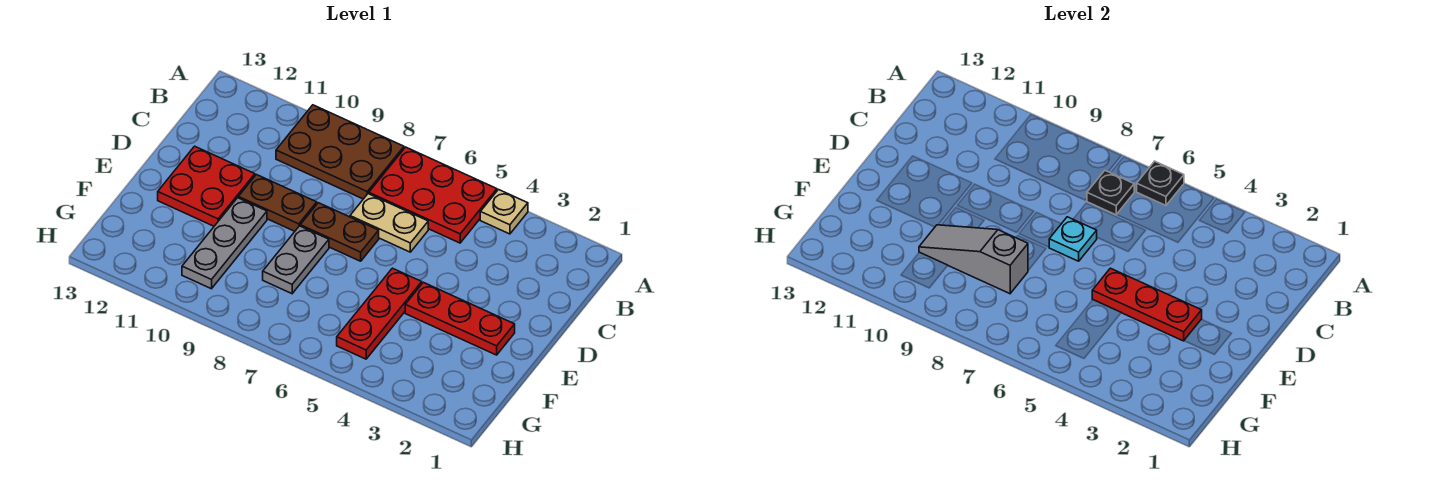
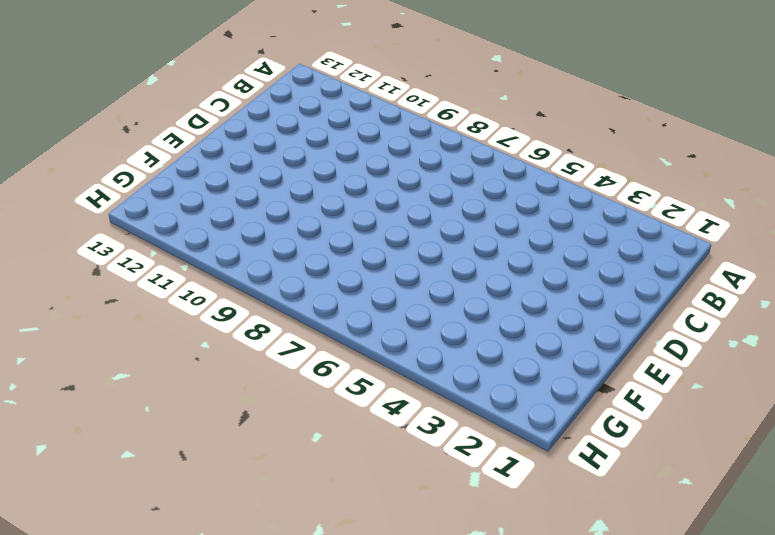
none -> tan plate A4 level 1
none -> red plate A5:B7 level 1
none -> brown plate A8:B10 level 1

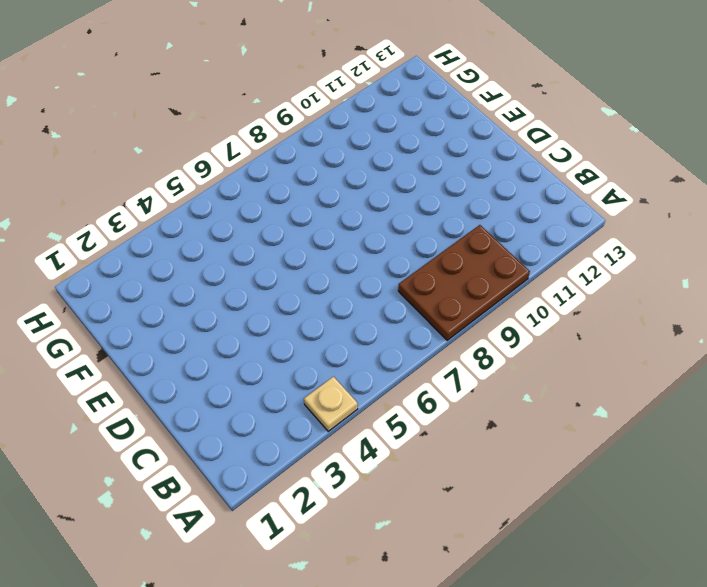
none -> red plate A5:B7 level 1
none -> tan plate C6:C7 level 1
none -> brown plate D7:D8 level 1

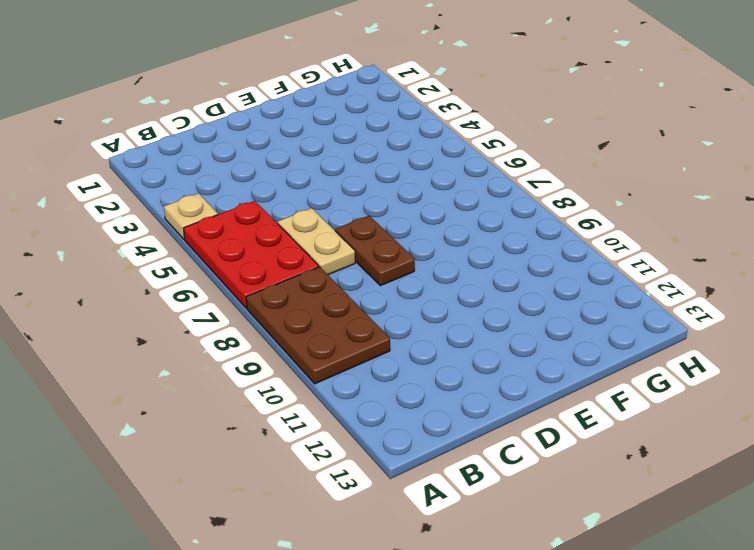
none -> brown plate D9:D10 level 1
none -> red plate D11:E12 level 1
none -> red plate E2:E4 level 1

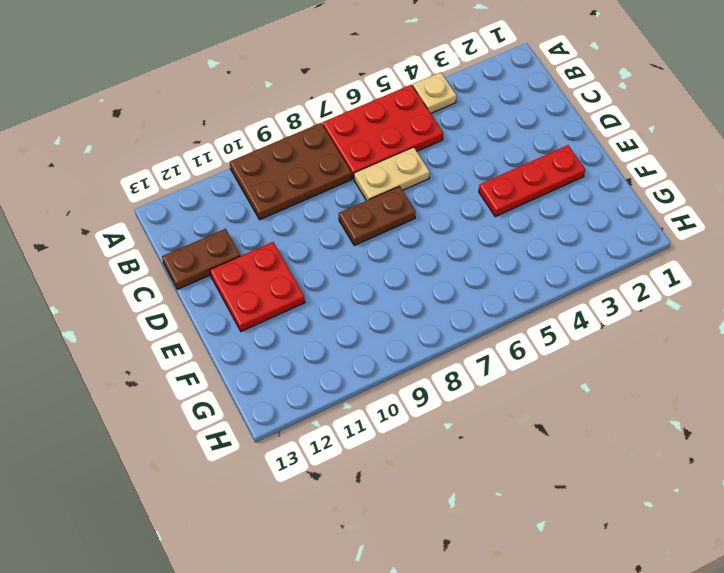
brown plate C12:C13 level 1 -> brown plate D9:D10 level 1
none -> red plate E5:G5 level 1
none -> grey plate E8:F8 level 1
none -> grey plate E10:G10 level 1

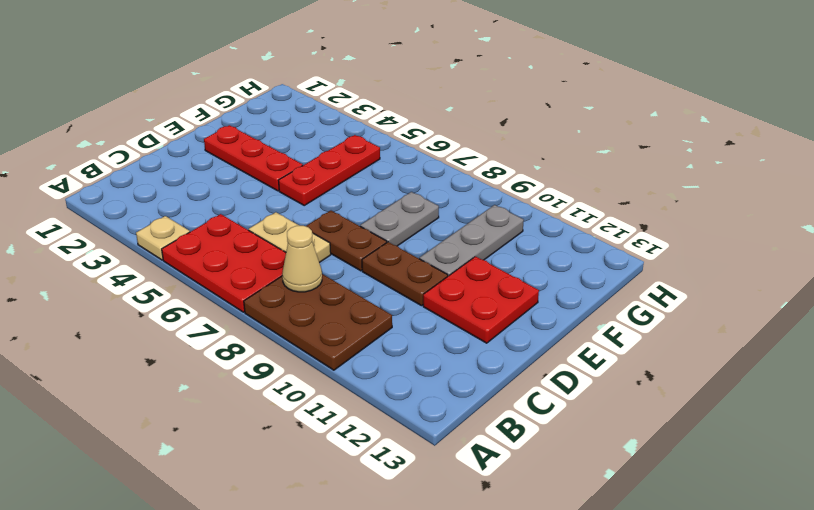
tan cone B8 level 2 -> none
none -> black plate A6 level 2
none -> black plate B7 level 2
none -> cyan plate D7 level 2

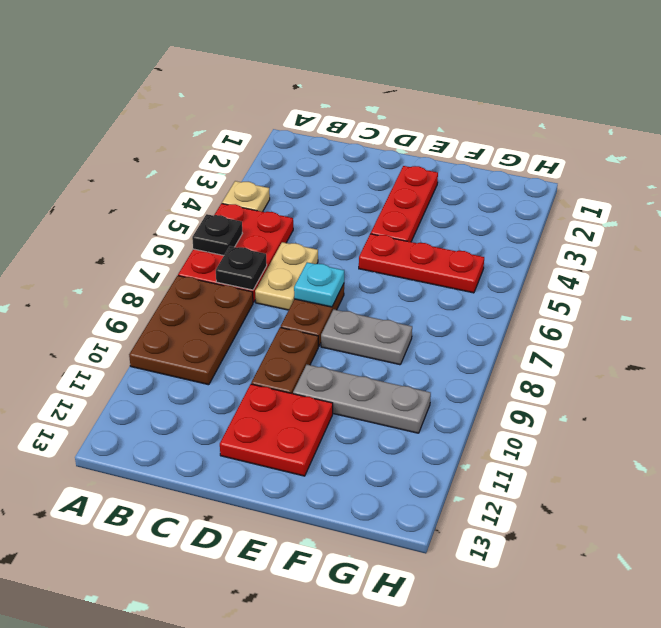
none -> red plate E3:E5 level 2
none -> grey slope F8:F10 level 2 top 8

